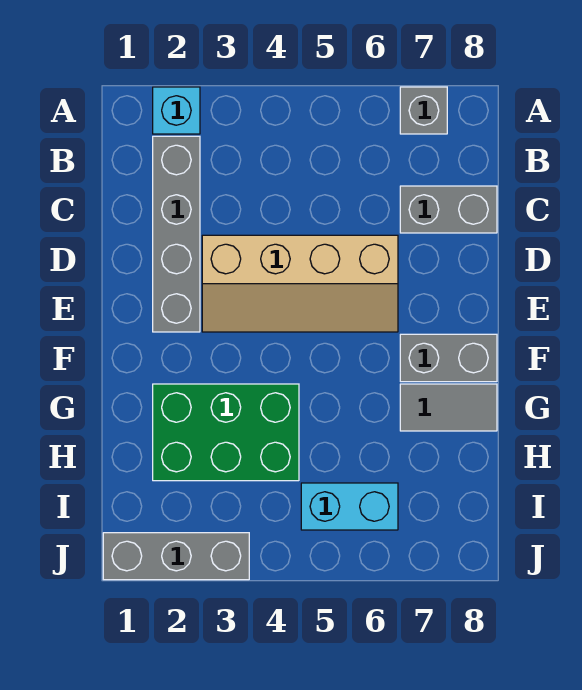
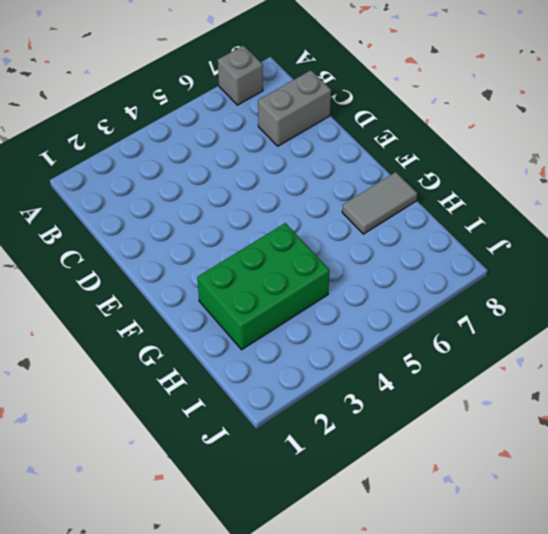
none -> cyan brick A2 level 1
none -> grey brick B2:E2 level 1

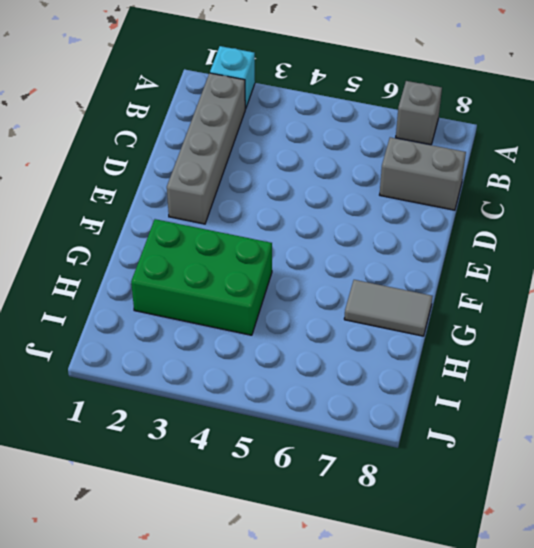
none -> tan slope D3:E6 level 1 top D
none -> grey brick F7:F8 level 1

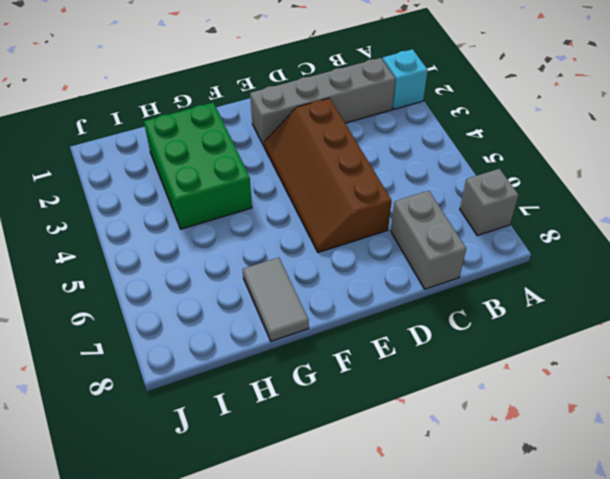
brown slope D3:E6 level 1 top D -> tan slope D3:E6 level 1 top D
none -> grey brick F7:F8 level 1
none -> cyan brick I5:I6 level 1

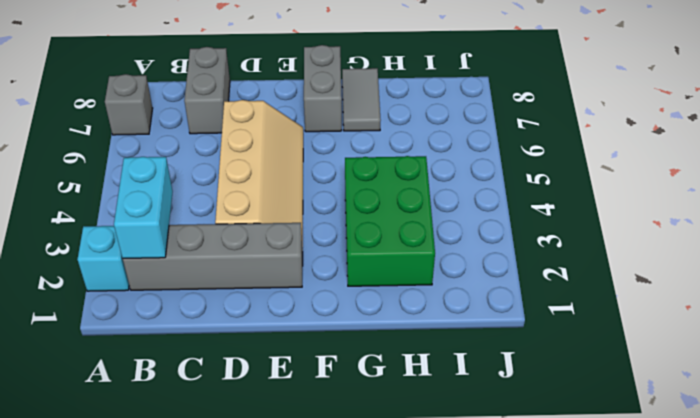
cyan brick B2:B3 level 2 -> cyan brick I5:I6 level 1
none -> grey brick J1:J3 level 1

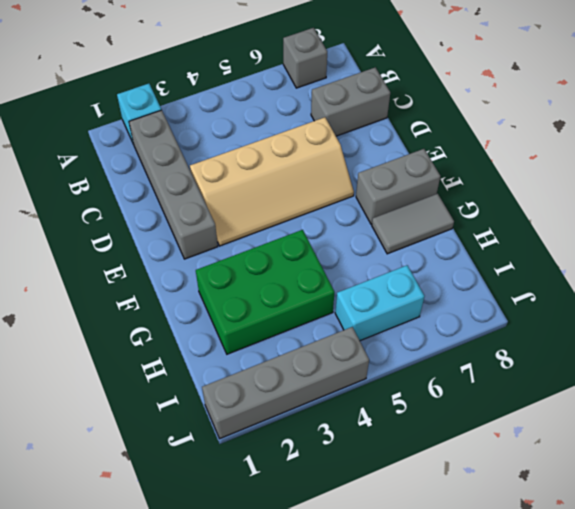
grey brick J1:J4 level 1 -> grey brick J1:J3 level 1

